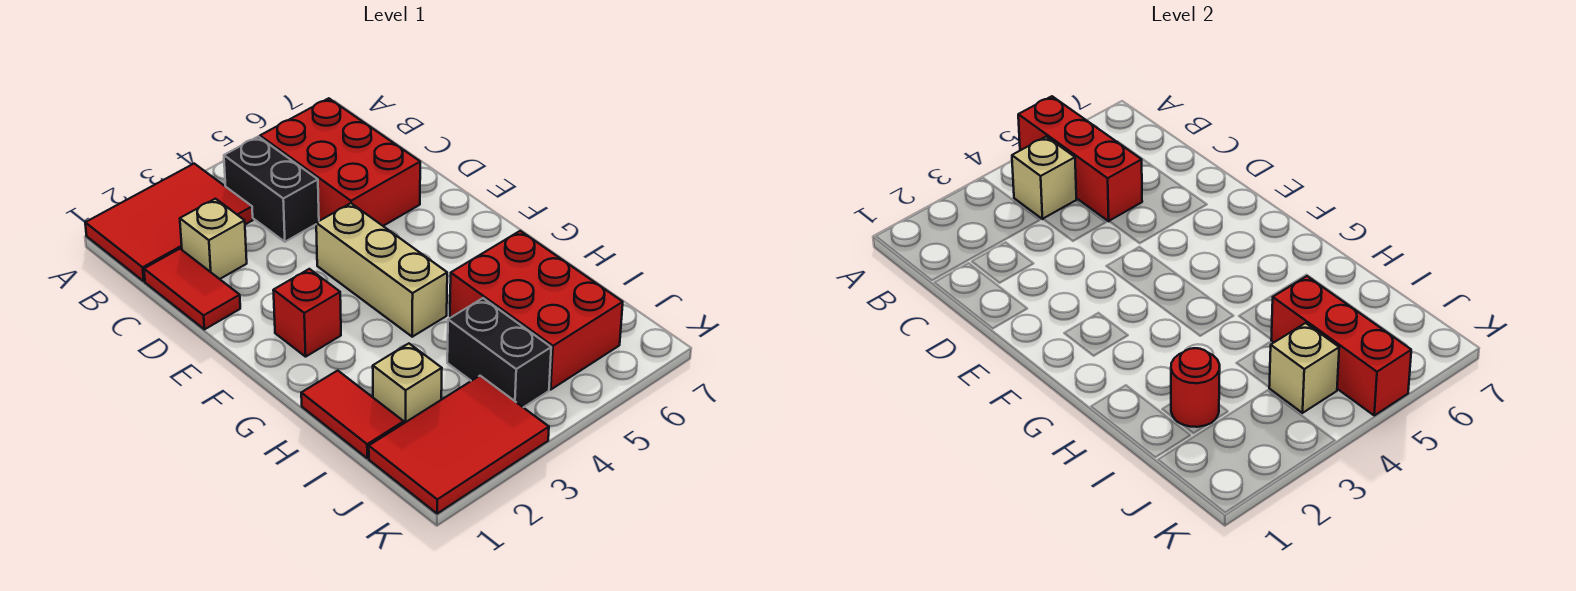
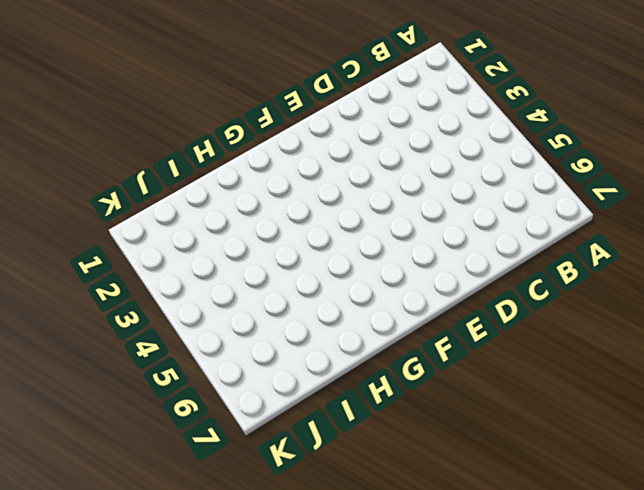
none -> red tile A1:B3 level 1
none -> black brick B4:C4 level 1
none -> red brick B5:D6 level 1

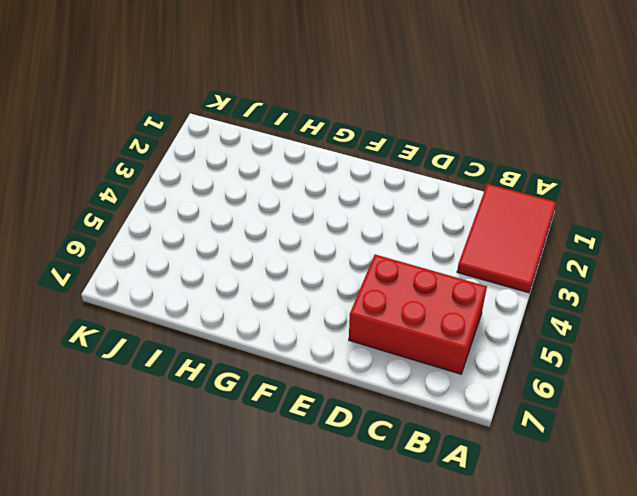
none -> black brick B4:C4 level 1
none -> red tile C1:D1 level 1
none -> tan brick C2 level 1

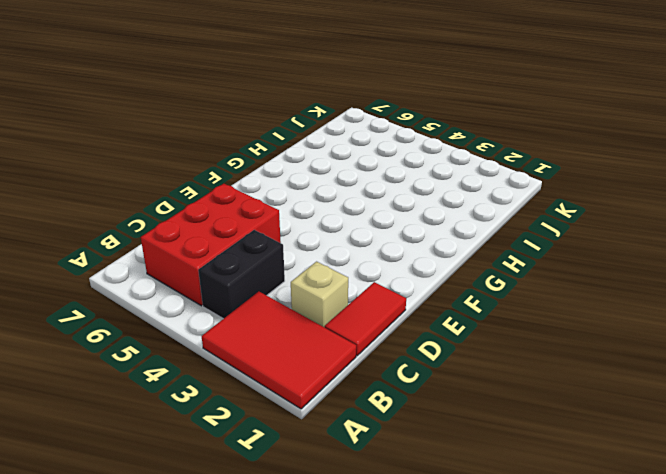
none -> tan brick E4:G4 level 1
none -> red brick F2 level 1
none -> red tile H1:I1 level 1

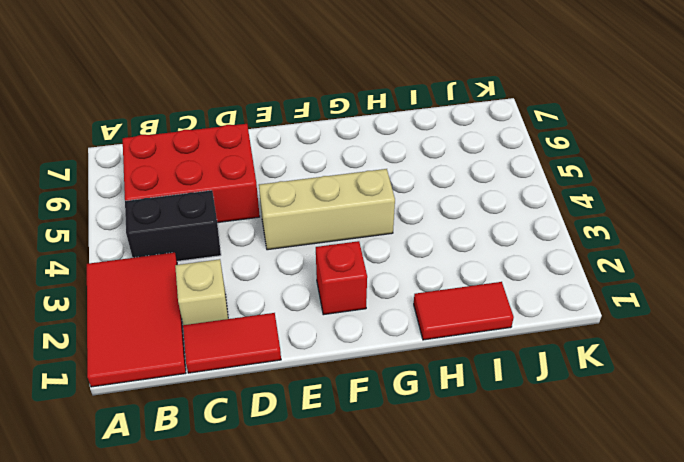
none -> red brick H5:J6 level 1
none -> tan brick I2 level 1
none -> black brick I4:J4 level 1

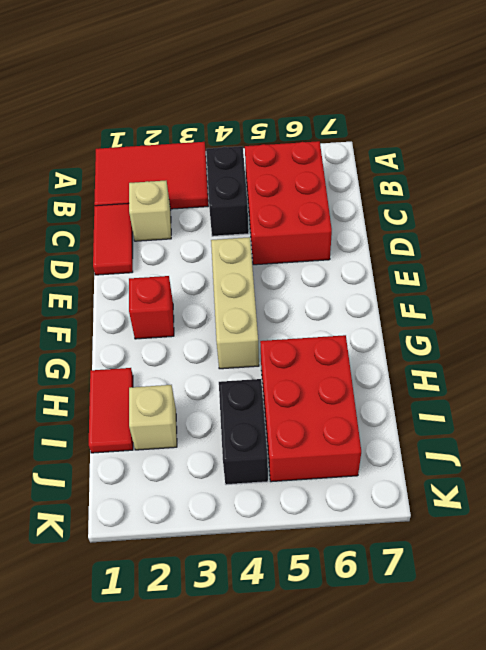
none -> red tile J1:K3 level 1
none -> red brick A5:C5 level 2
none -> tan brick B4 level 2

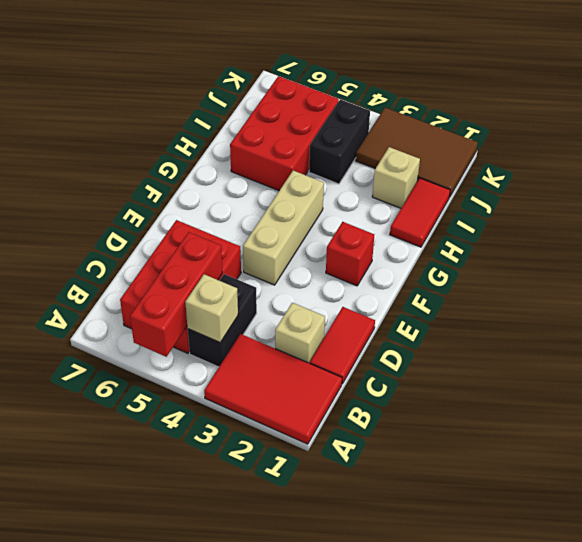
brown tile J1:K3 level 1 -> red tile J1:K3 level 1
none -> red round brick I2 level 2
none -> red brick I5:K5 level 2
none -> tan brick J4 level 2

